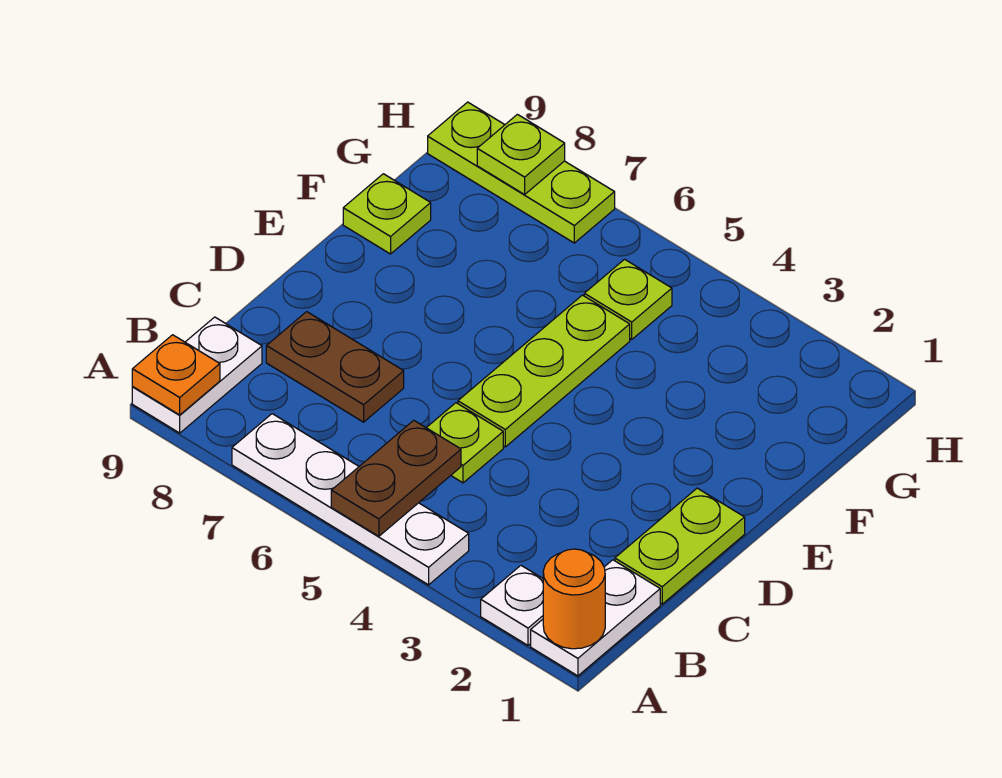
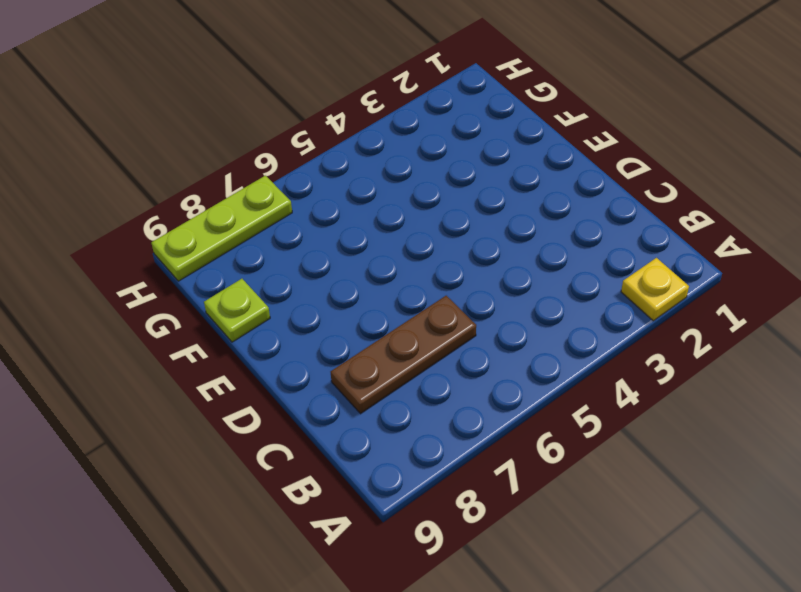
yellow plate A2 level 1 -> white plate A2 level 1
brown plate C6:C8 level 1 -> brown plate C7:C8 level 1
none -> white plate A1:B1 level 1
none -> white plate A4:A7 level 1
none -> white plate A9:B9 level 1

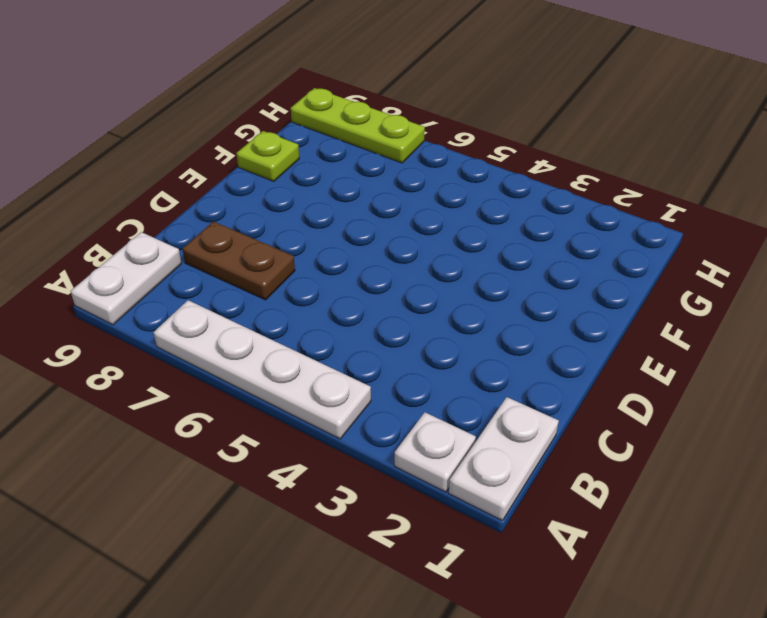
none -> lime plate C1:D1 level 1
none -> lime plate C5 level 1
none -> lime plate D5:F5 level 1

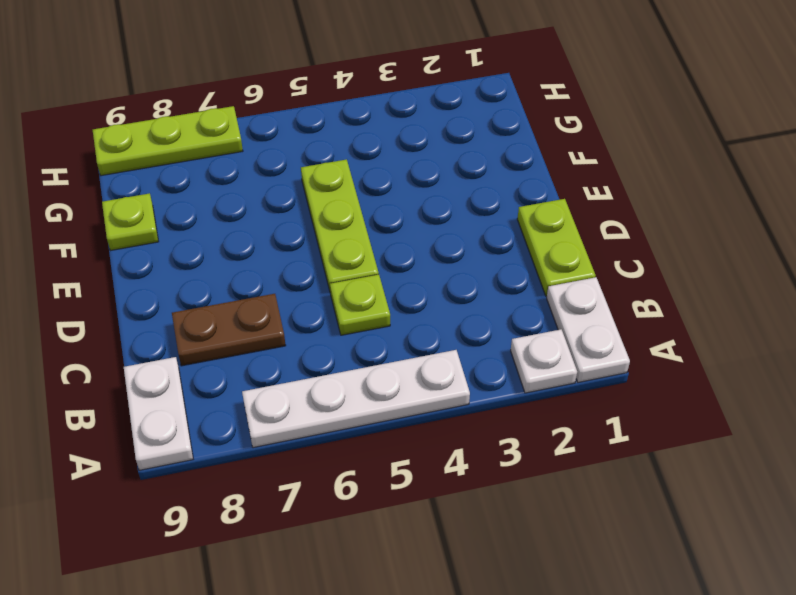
none -> lime plate G5 level 1
none -> orange round brick A1 level 2
none -> brown plate A5:B5 level 2

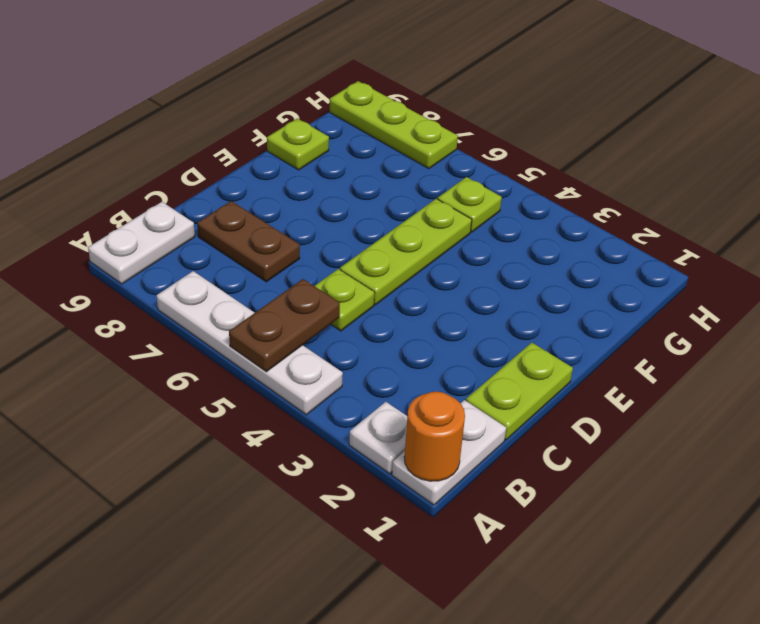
none -> orange plate A9 level 2
none -> lime plate H8 level 2

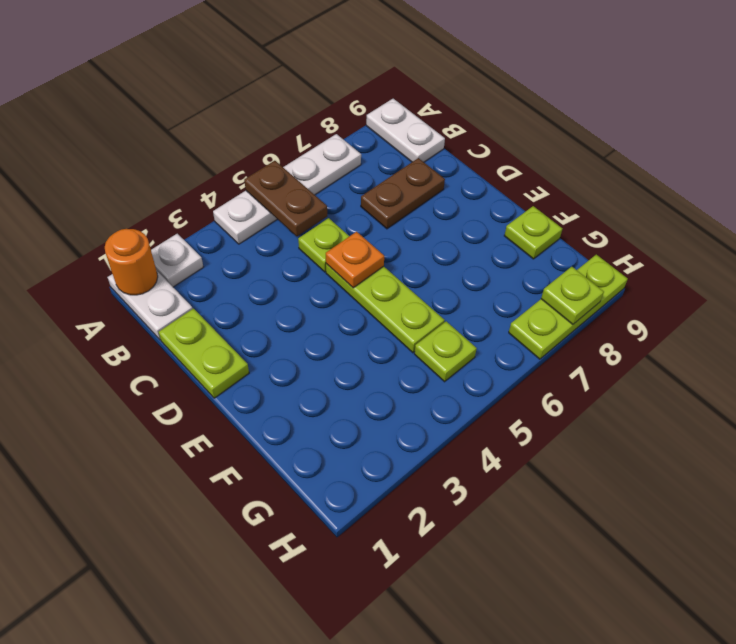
orange plate D5 level 2 -> orange plate A9 level 2

